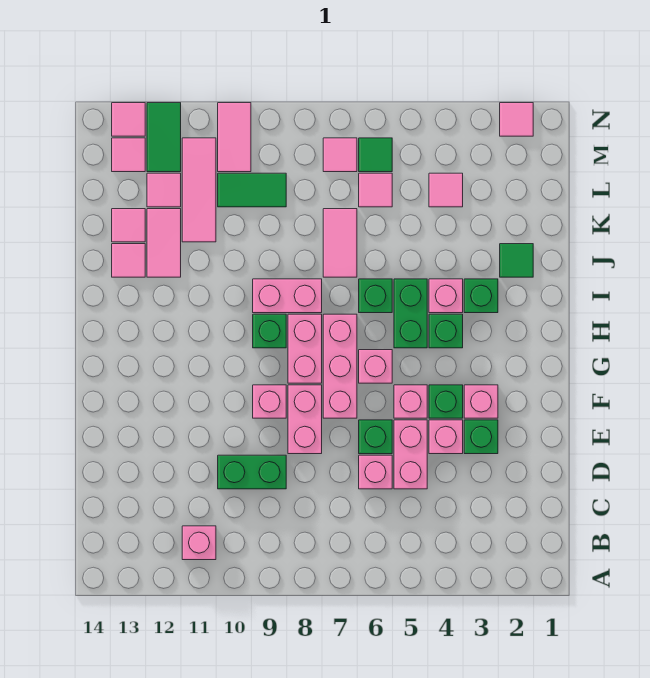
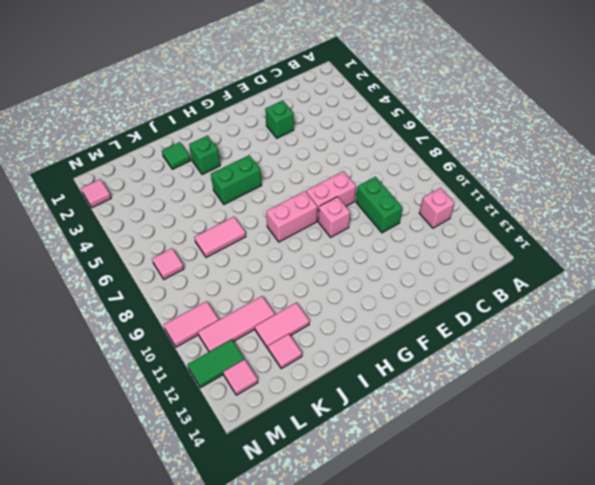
none -> pink brick D5:E5 level 1
none -> pink brick D6 level 1
none -> pink brick E4 level 1
none -> green brick E6 level 1

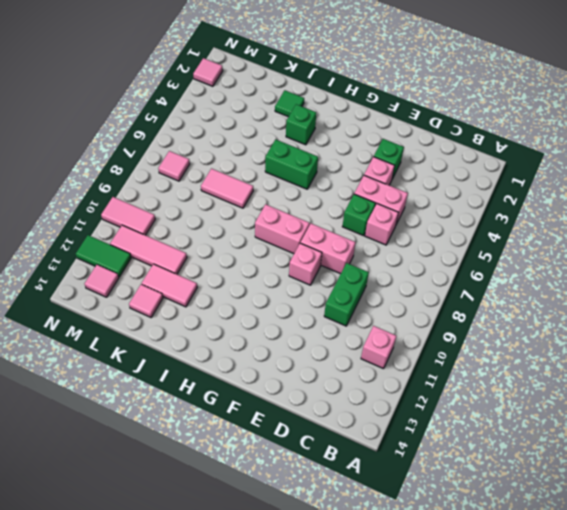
none -> pink brick F3 level 1
none -> green brick F4 level 1
none -> pink brick F5 level 1
none -> pink brick F7:H7 level 1

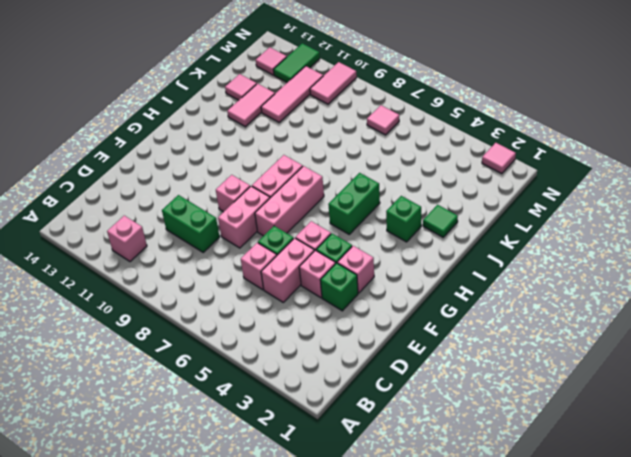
none -> pink brick G6 level 1
none -> green brick H4 level 1
none -> green brick H9 level 1
none -> pink brick I4 level 1

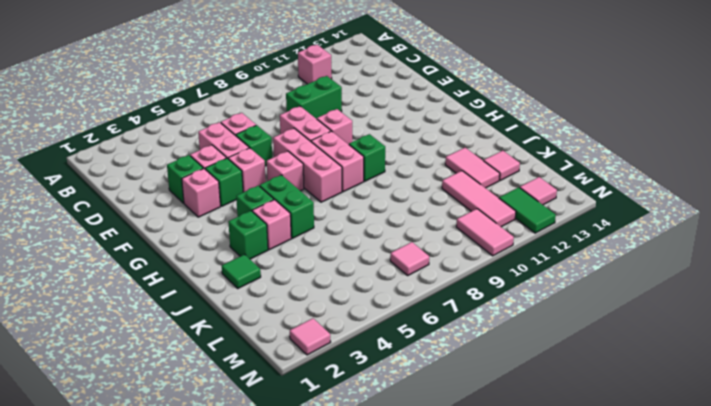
none -> green brick I6 level 1
none -> pink brick I8:I9 level 1
none -> pink tile J7:K7 level 1
none -> pink tile J13 level 1

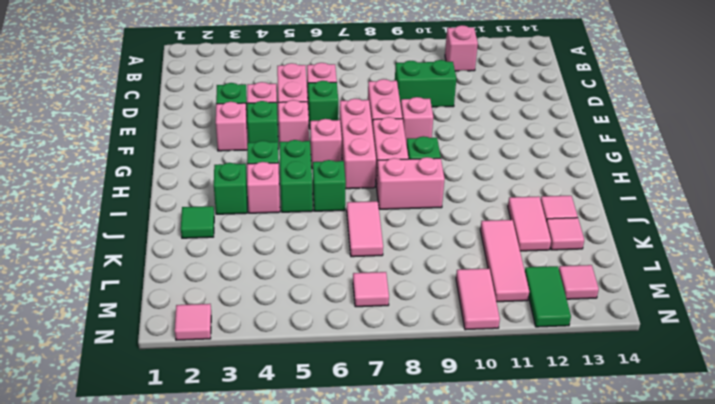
none -> pink tile L4 level 1
none -> pink tile L6 level 1
none -> green tile L9:L10 level 1
none -> pink tile L12 level 1

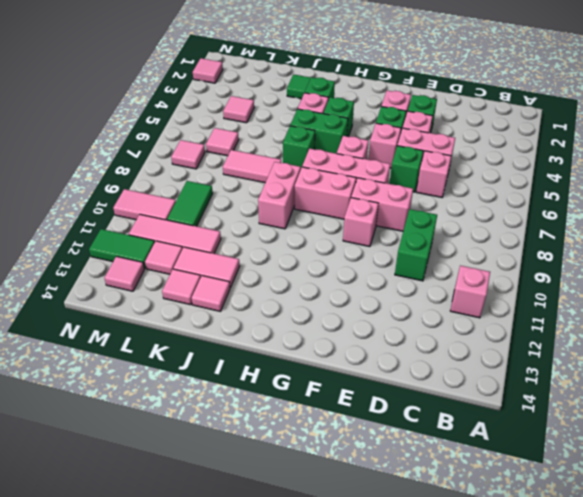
none -> green brick H9 level 1
none -> green tile M6 level 1
none -> pink tile N13 level 1

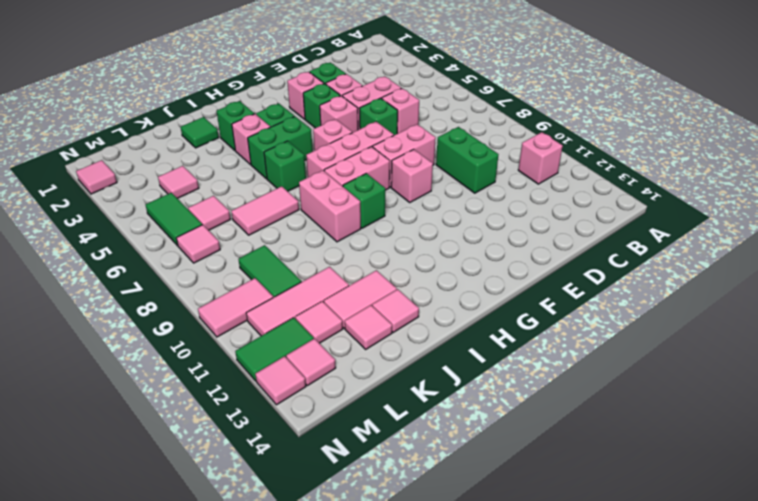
green tile M5:M6 level 1 -> green tile M6 level 1

